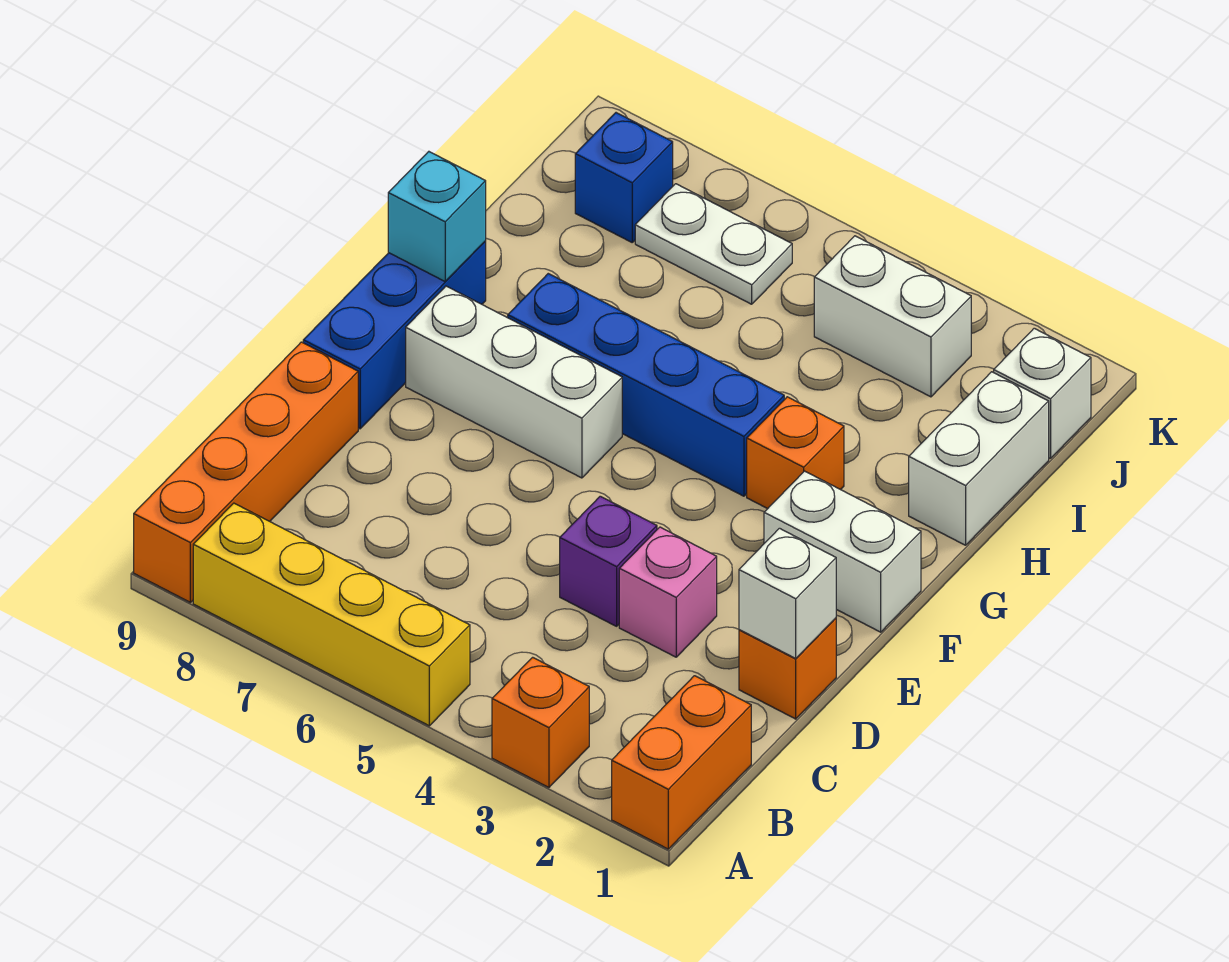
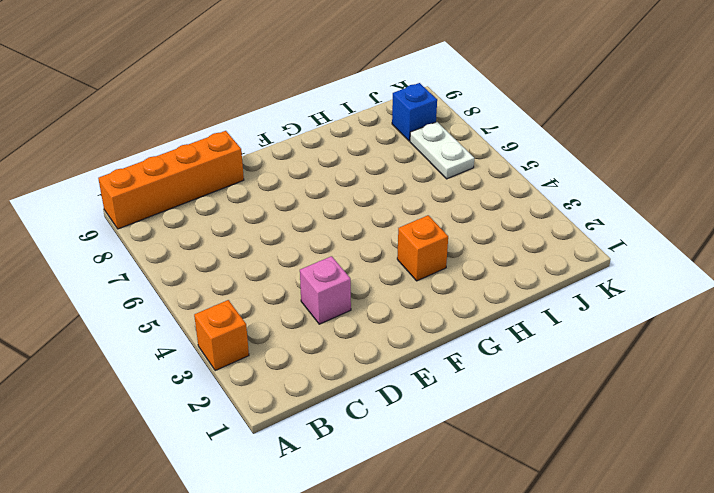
none -> orange brick A1:B1 level 1
none -> yellow brick A5:A8 level 1
none -> orange brick D1 level 1

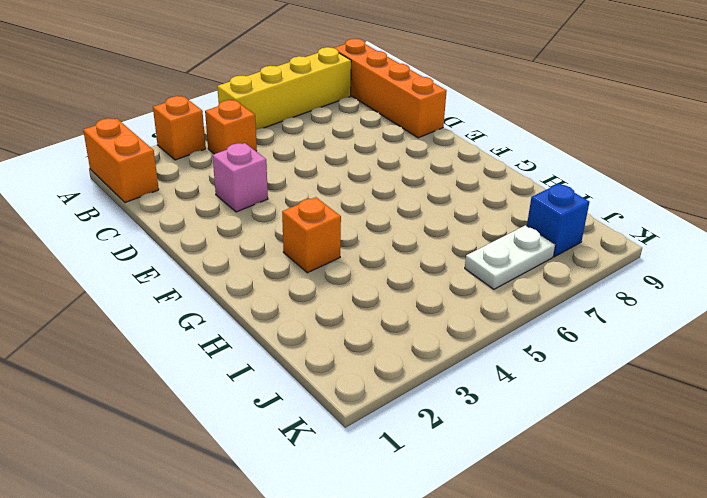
orange brick B4 level 1 -> orange brick D1 level 1
none -> purple brick D4 level 1
none -> blue brick E9:G9 level 1
none -> white brick F1:F2 level 1

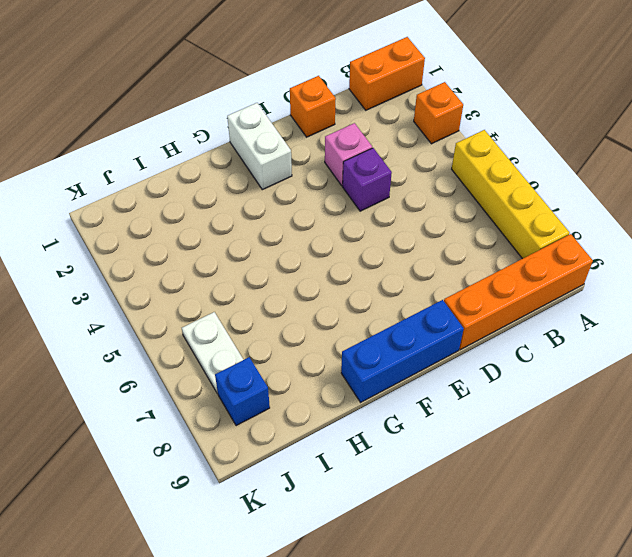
none -> white brick F6:F8 level 1
none -> orange brick G3 level 1
none -> blue brick G4:G7 level 1

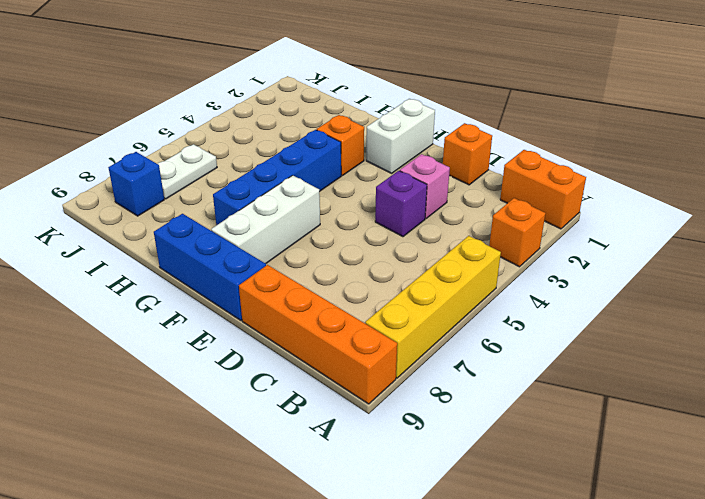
none -> white brick H1:I1 level 1
none -> white brick J1 level 1
none -> white brick J3:J4 level 1

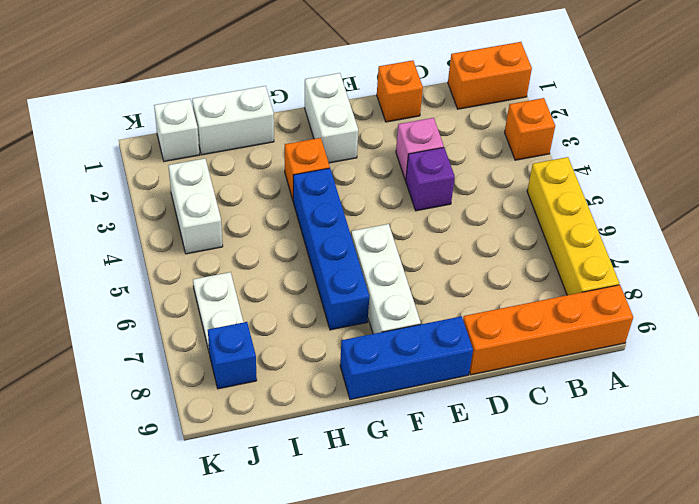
none -> white brick D1 level 2
none -> cyan brick G9 level 2

